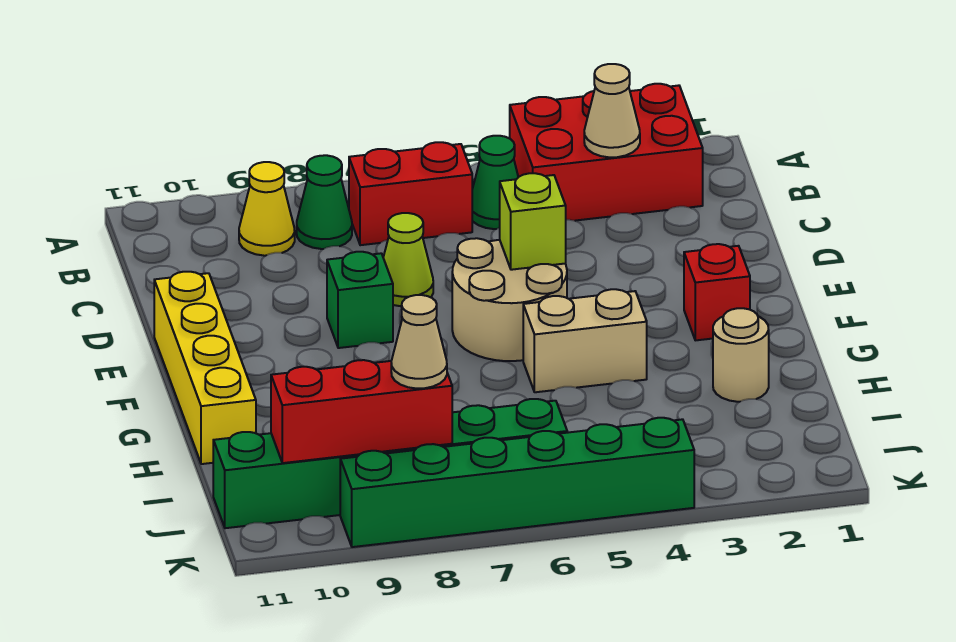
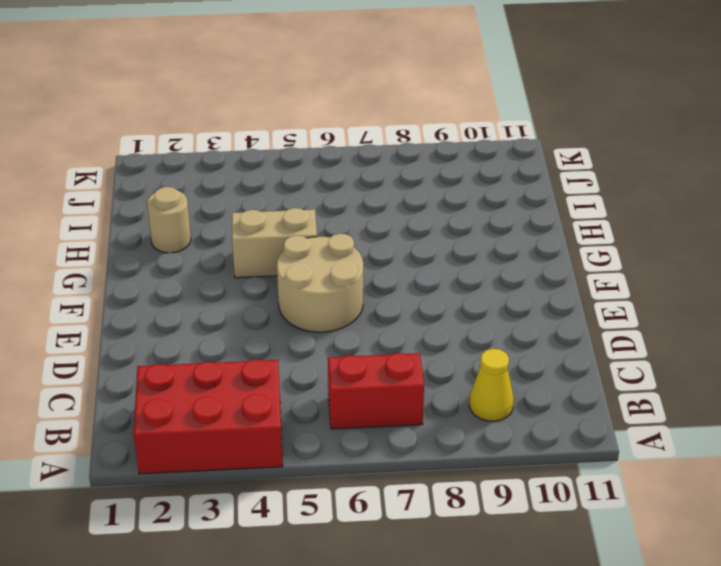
none -> green cone B5 level 1
none -> green cone B8 level 1
none -> lime cone D7 level 1

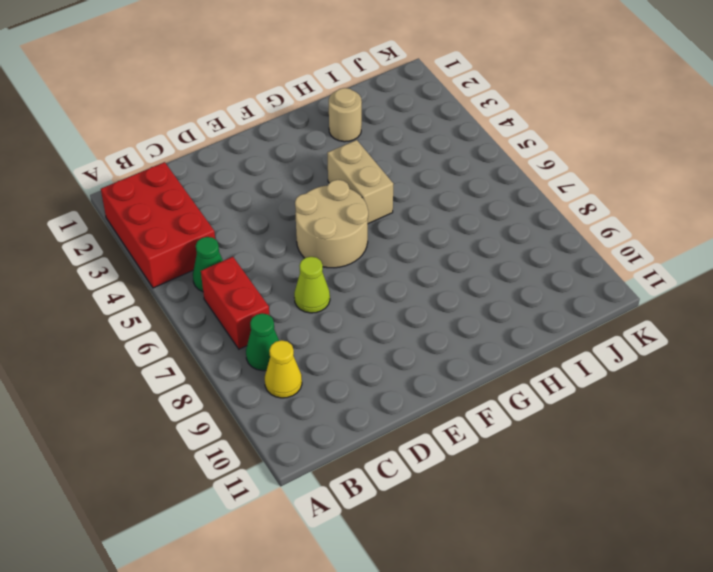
none -> green brick E8 level 1
none -> yellow brick E11:H11 level 1
none -> red brick F2 level 1

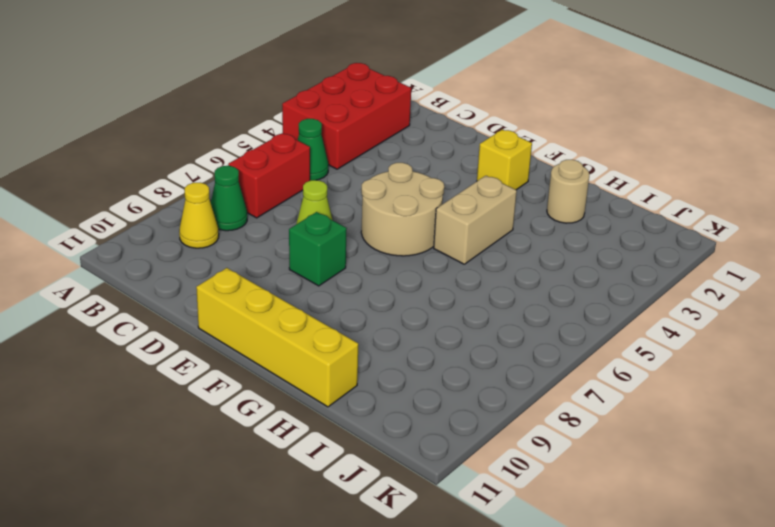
yellow brick F2 level 1 -> red brick F2 level 1
none -> green brick J6:J11 level 1
none -> green brick K4:K9 level 1
none -> tan cone B3 level 2

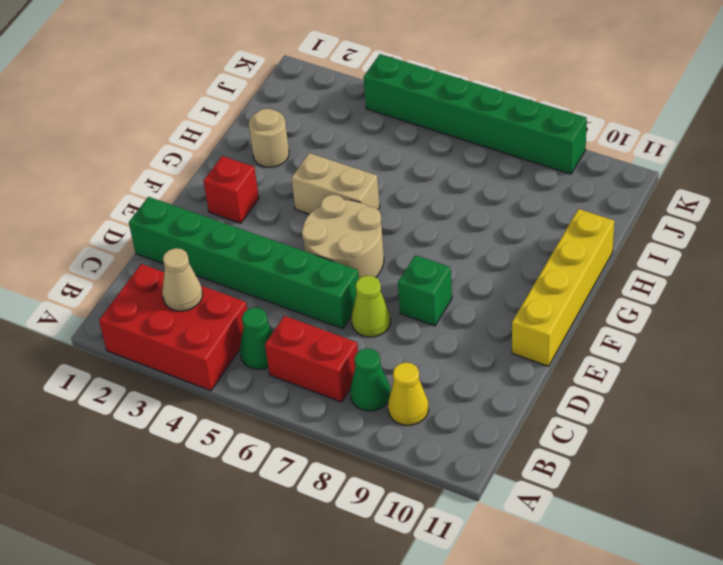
green brick D1:D6 level 1 -> green brick J6:J11 level 1
none -> lime brick E5 level 2
none -> red brick J8:J10 level 2
none -> tan cone J8 level 3

